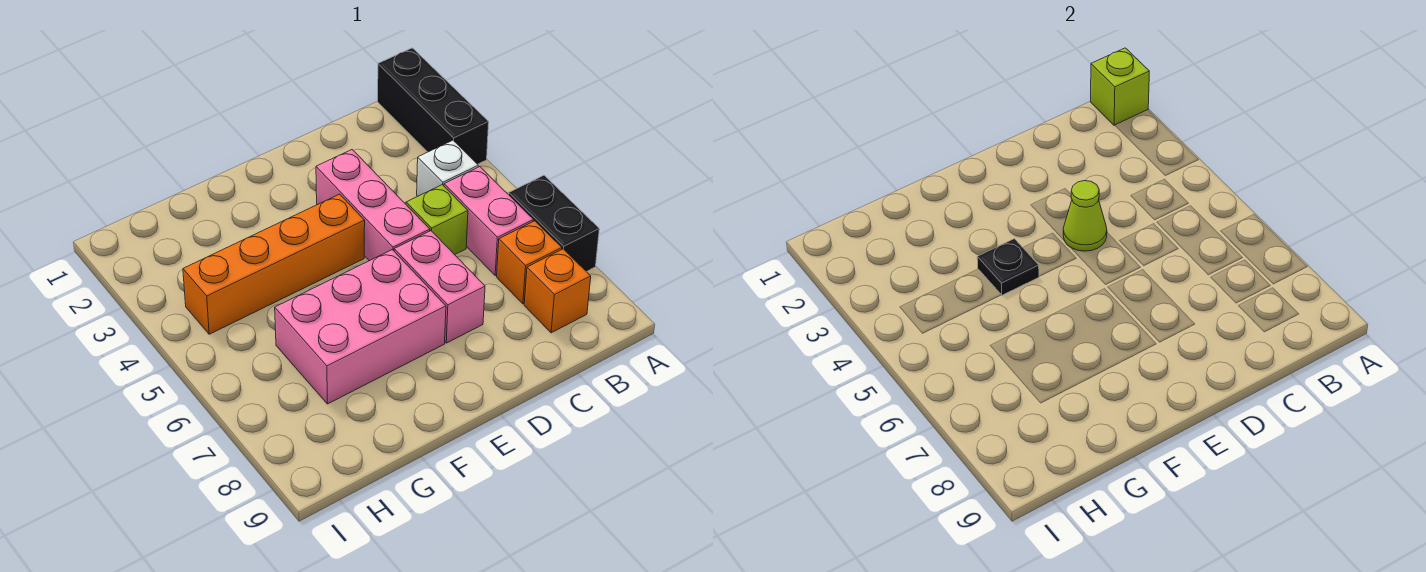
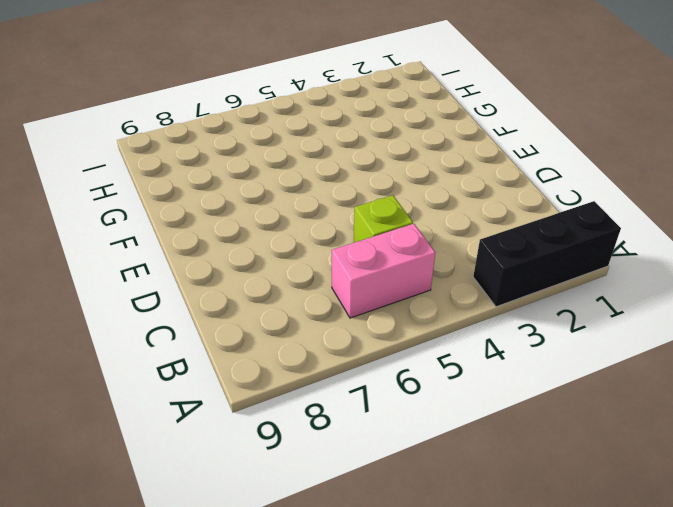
none -> black brick A6:A7 level 1
none -> white brick B4 level 1
none -> orange brick B7 level 1

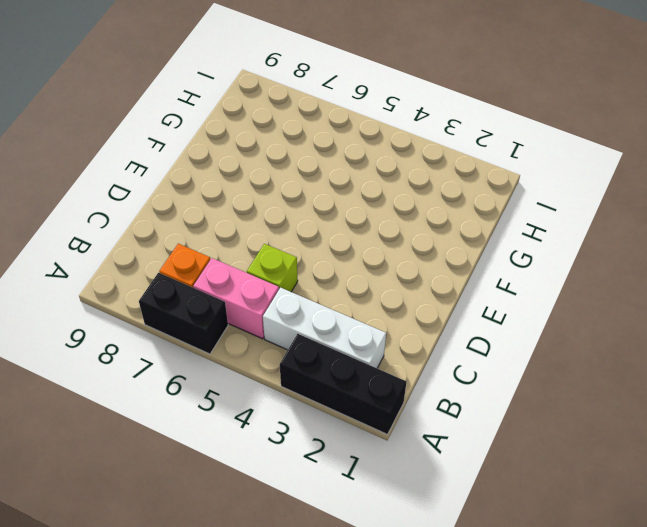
white brick B2:B4 level 1 -> white brick B4 level 1
none -> orange brick B8 level 1
none -> pink brick D3:D5 level 1
none -> pink brick D6:D7 level 1

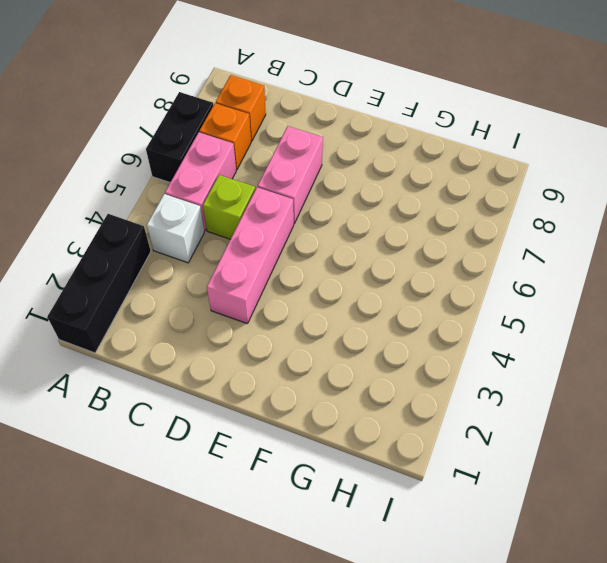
none -> orange brick E4:H4 level 1
none -> pink brick E6:G7 level 1
none -> lime brick A1 level 2

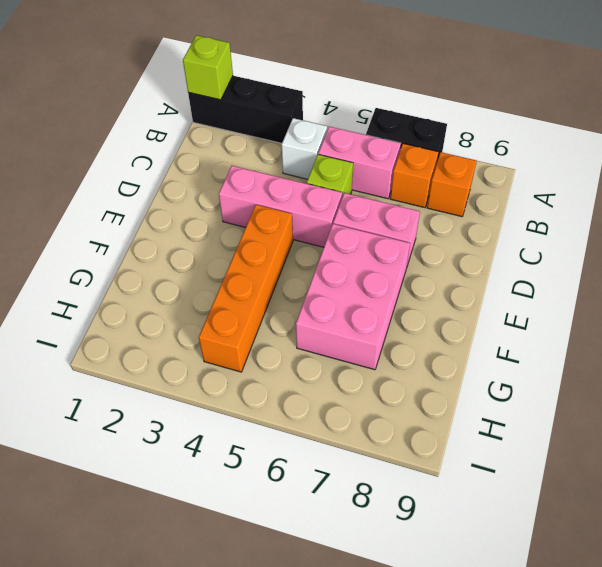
none -> lime cone D4 level 2
none -> black plate F4 level 2

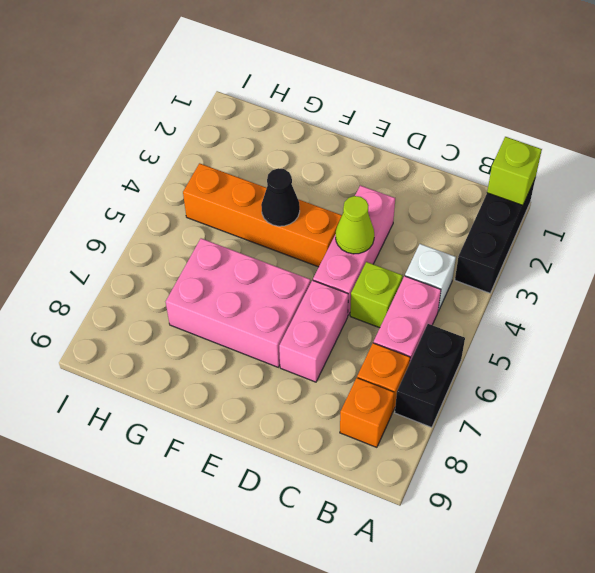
black cone F4 level 2 -> black plate F4 level 2

